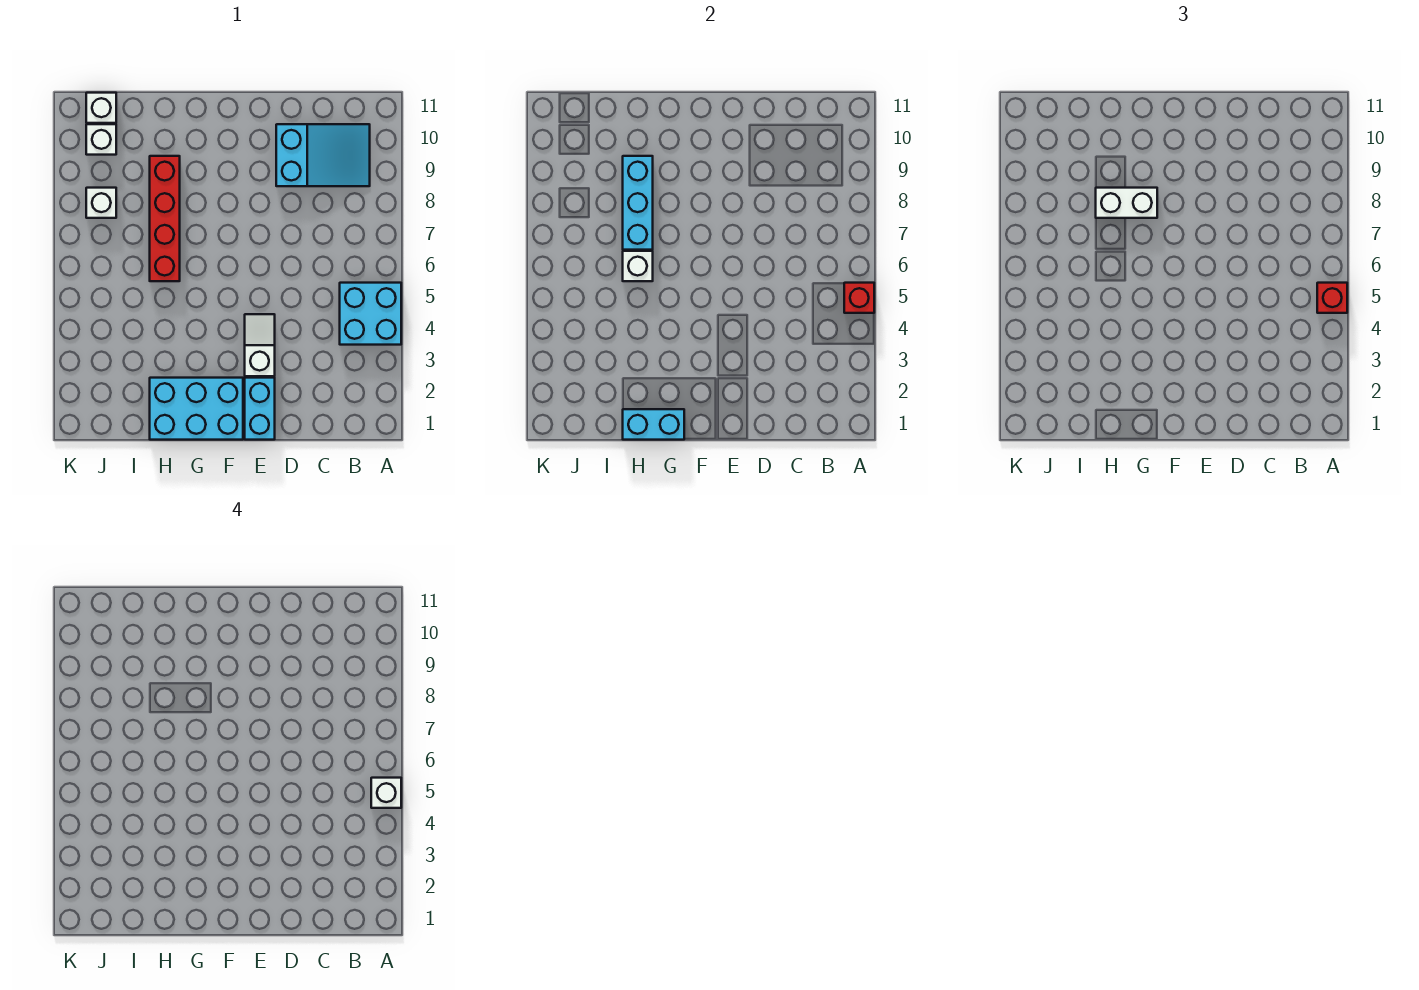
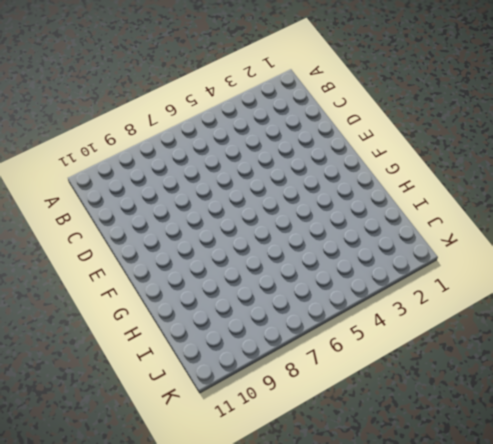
none -> cyan brick A4:B5 level 1
none -> cyan slope B9:D10 level 1 top D
none -> cyan brick E1:E2 level 1

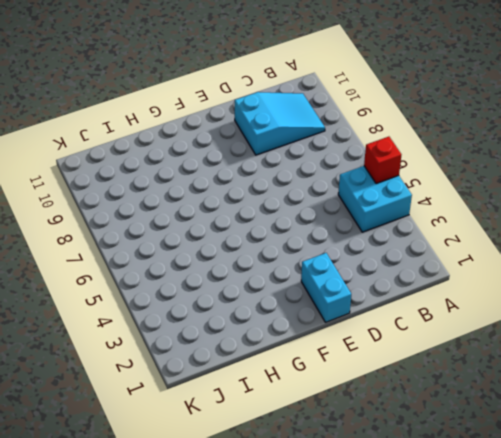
none -> white slope E3:E4 level 1 top 3
none -> cyan brick F1:H2 level 1
none -> red brick H6:H9 level 1

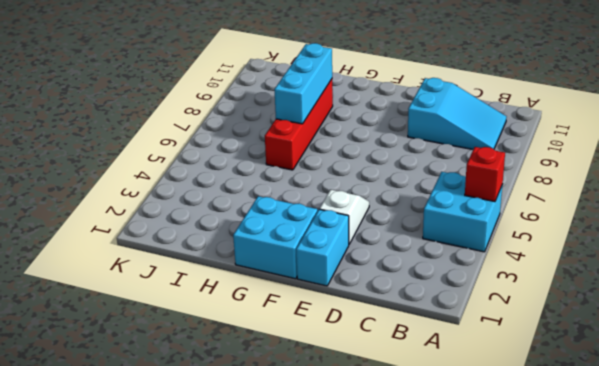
cyan brick F1:G2 level 1 -> cyan brick F1:H2 level 1
none -> white brick J8 level 1
none -> white brick J10 level 1
none -> white brick J11 level 1

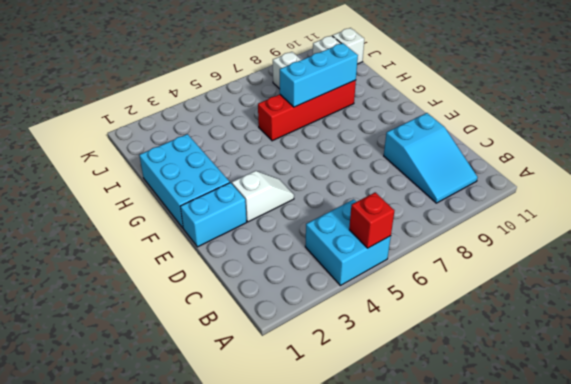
none -> cyan brick G1:H1 level 2
none -> white brick H6 level 2
none -> red brick A5 level 3

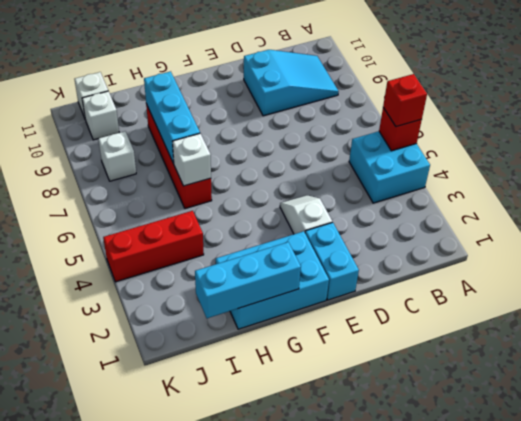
cyan brick G1:I1 level 2 -> cyan brick G1:H1 level 2
red brick I4:K4 level 1 -> none
none -> white brick G8:H8 level 3
none -> white brick A5 level 4

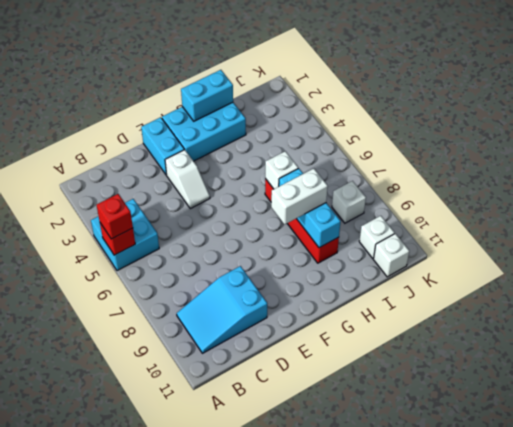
none -> white brick A5 level 4

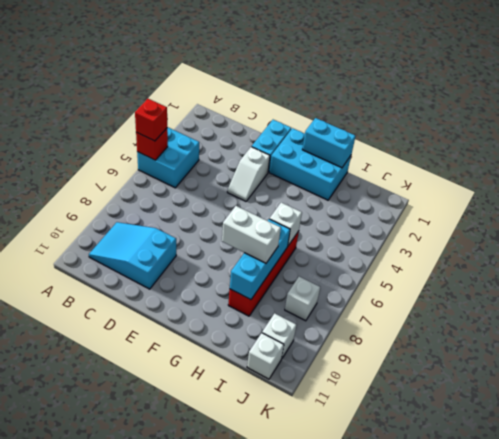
none -> white brick A5 level 4

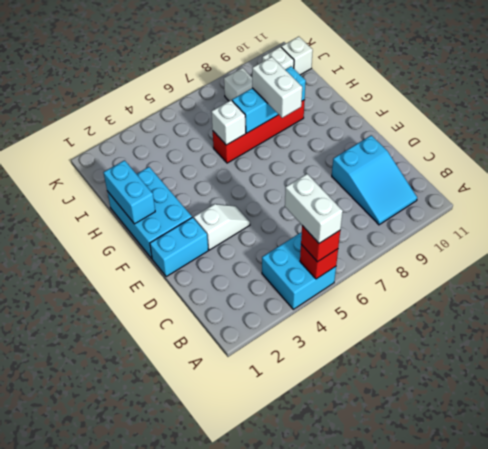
white brick A5:B5 level 4 -> white brick A5 level 4

